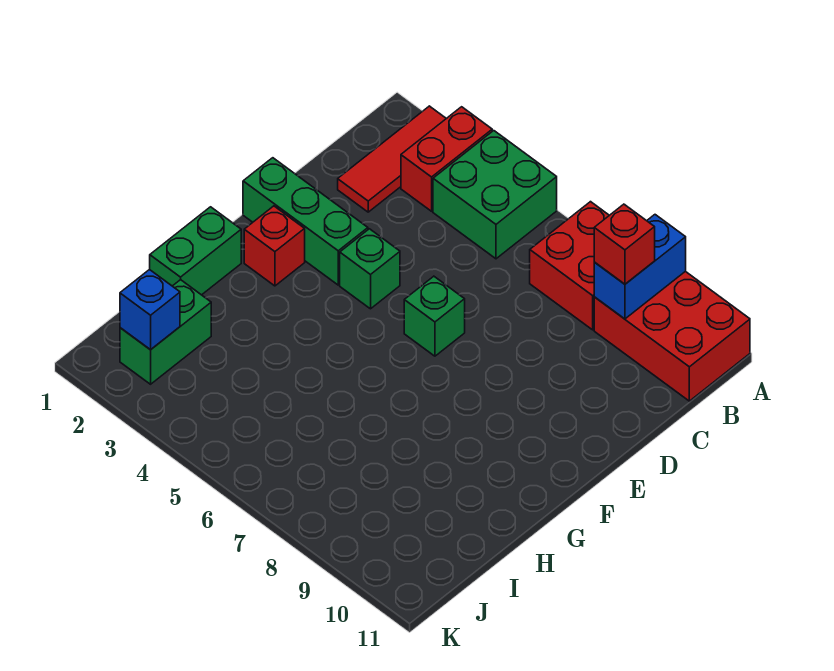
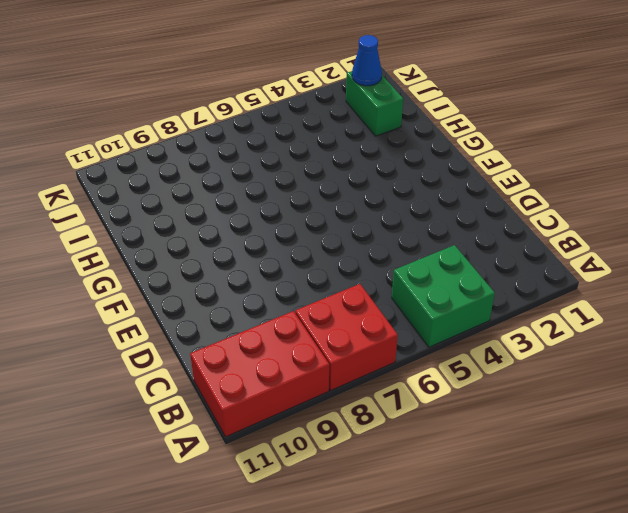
blue cone J2 level 2 -> blue brick J2 level 2
none -> red tile A2:C2 level 1
none -> red brick A3:B3 level 1
none -> green brick E1:E3 level 1

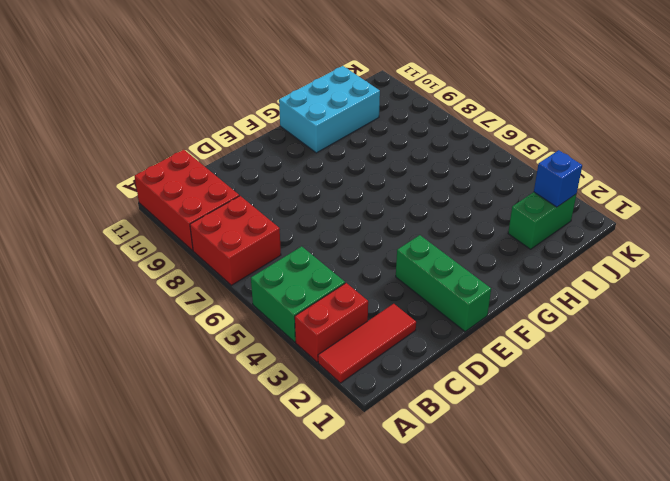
cyan brick G10:I11 level 1 -> none
none -> green brick E4 level 1
none -> green brick E6 level 1
none -> red brick F2 level 1

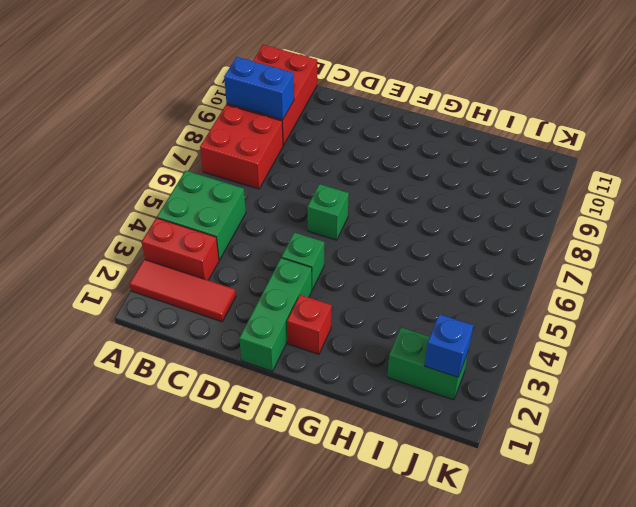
none -> green brick G1:H1 level 1
none -> red brick B9 level 3

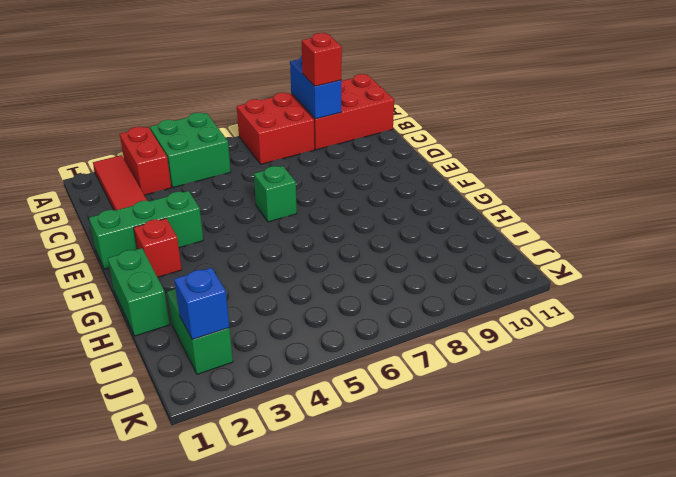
none -> green brick E4 level 1

